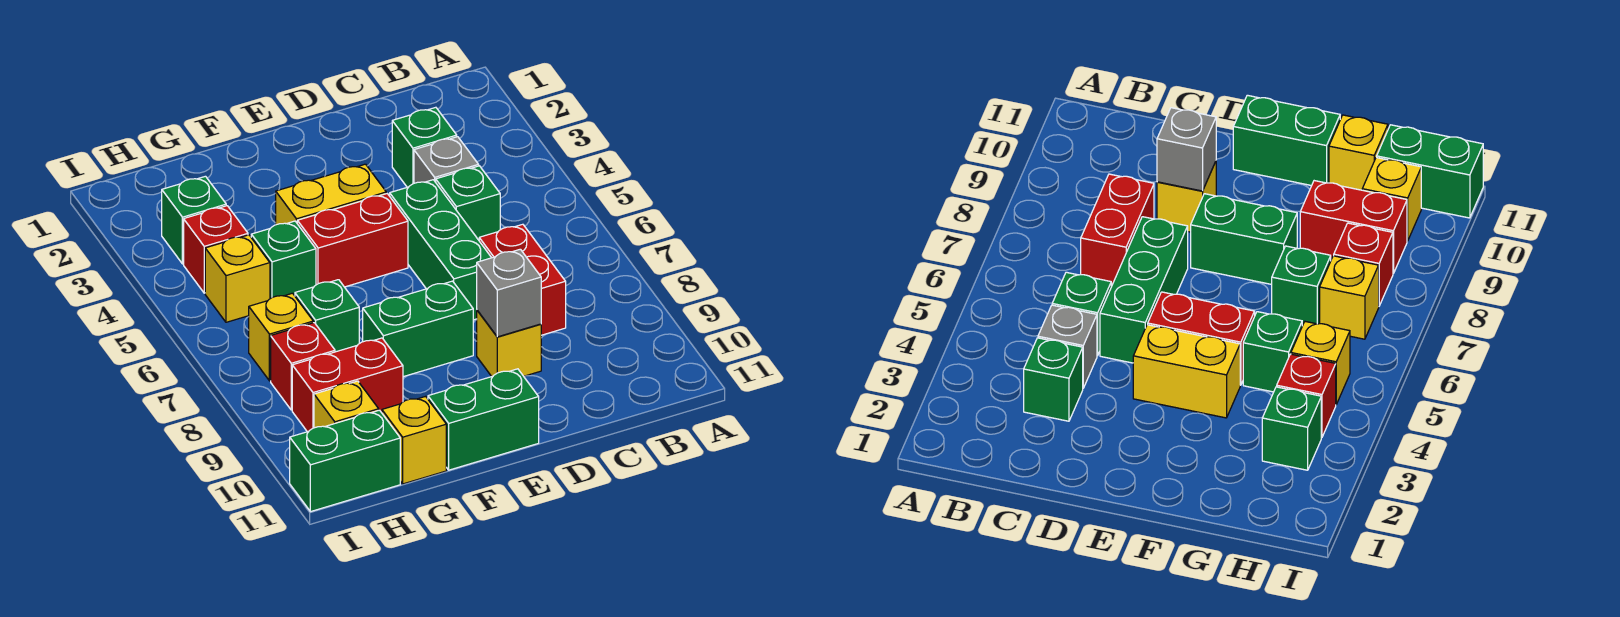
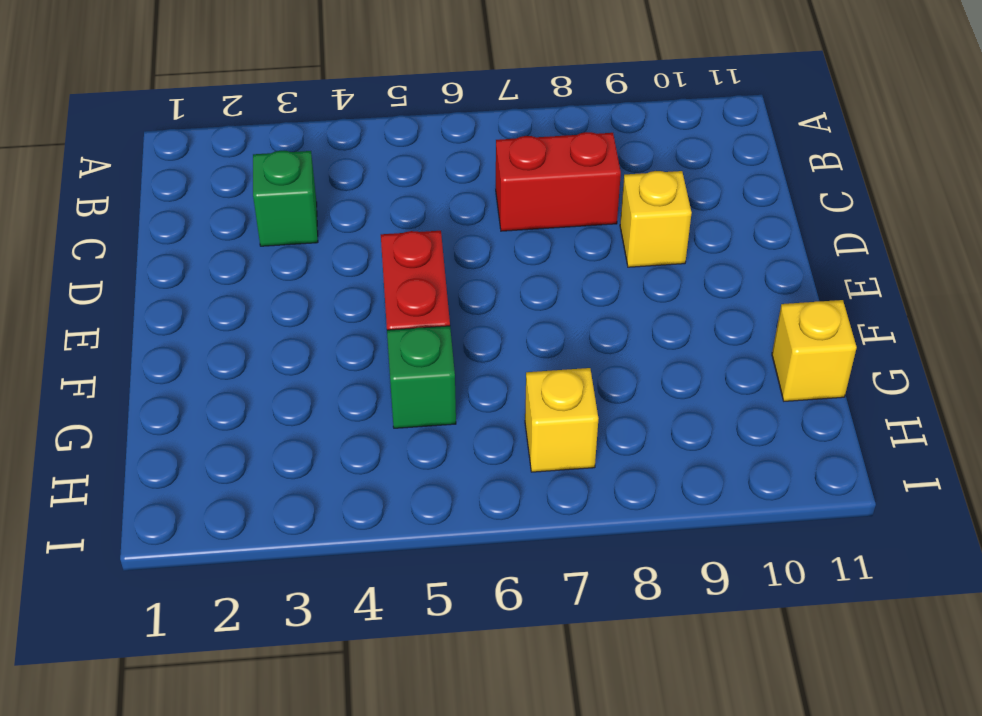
none -> grey brick C4 level 1
none -> green brick C5 level 1
none -> green brick D5:D7 level 1

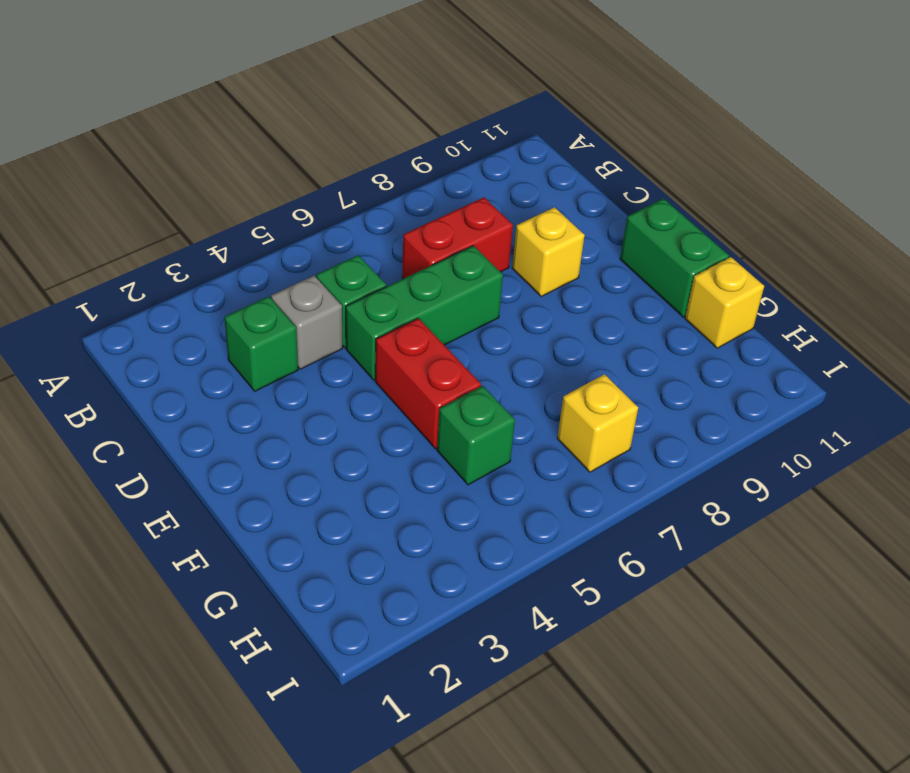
none -> yellow brick E4:F4 level 1
none -> green brick E8:F8 level 1
none -> green brick G7 level 1

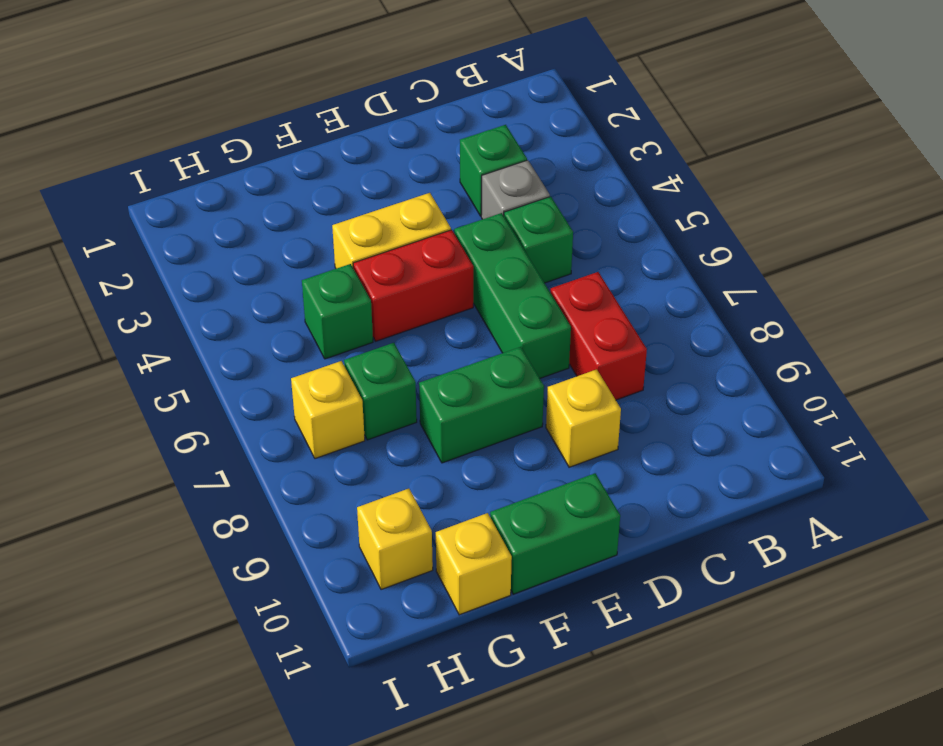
none -> red brick G9:H9 level 1
none -> green brick H3 level 1
none -> red brick H4 level 1

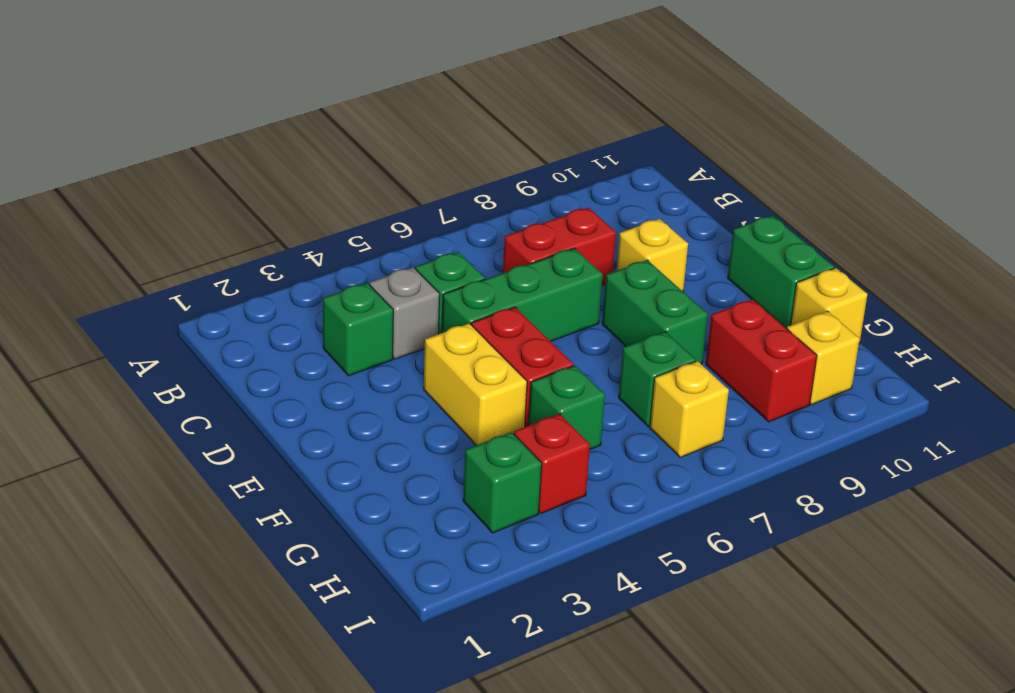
none -> yellow brick H5 level 1
none -> red brick H8 level 1
none -> green brick H11:I11 level 1

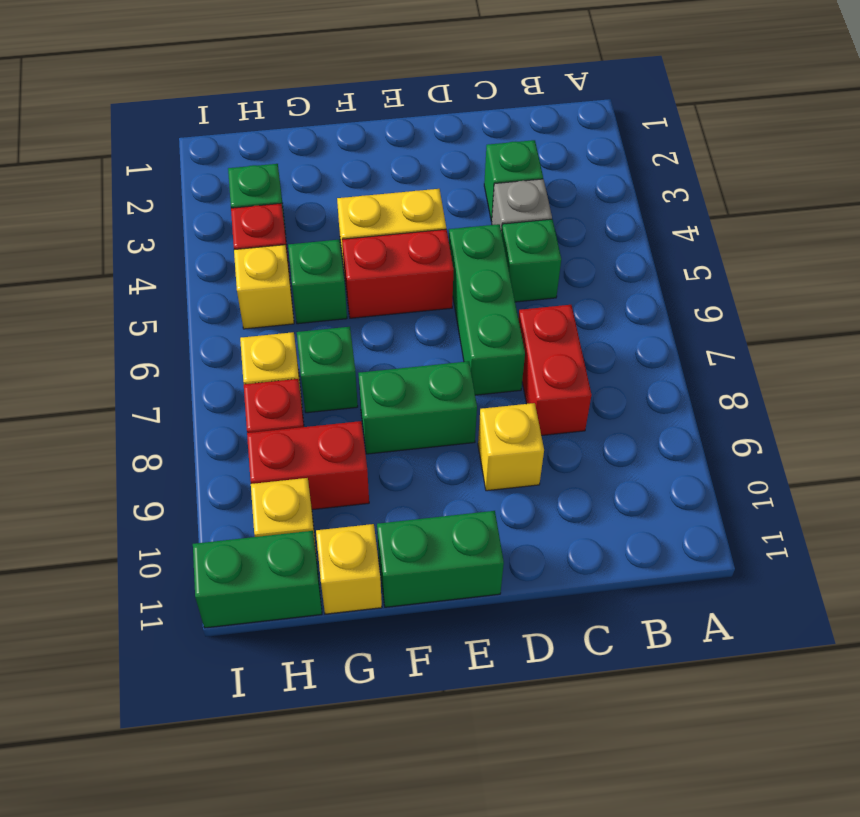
none -> grey brick D9 level 2

